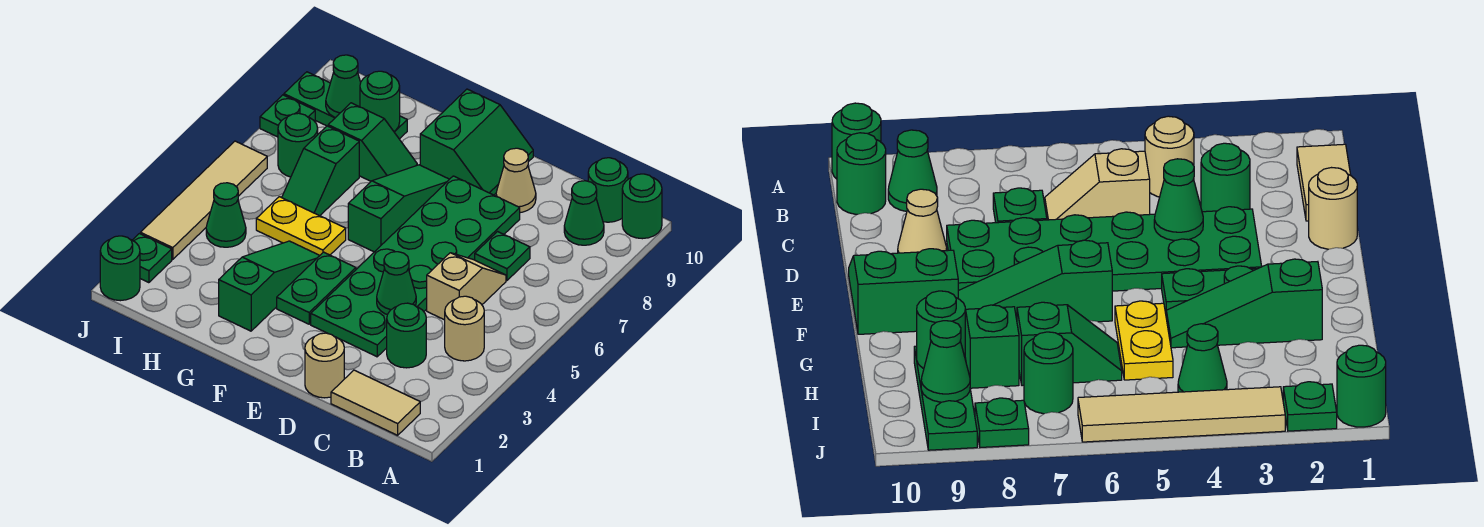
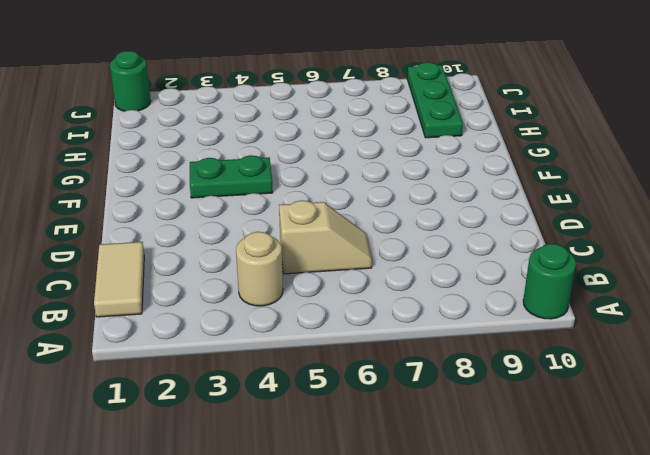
none -> green cone B9 level 1
none -> green round brick B10 level 1
none -> green round brick C3 level 1

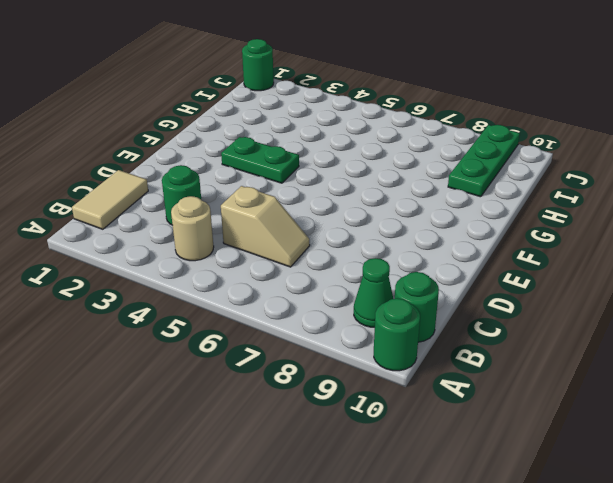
none -> green plate C7 level 1
none -> tan round brick D1 level 1
none -> green plate D3:E8 level 1

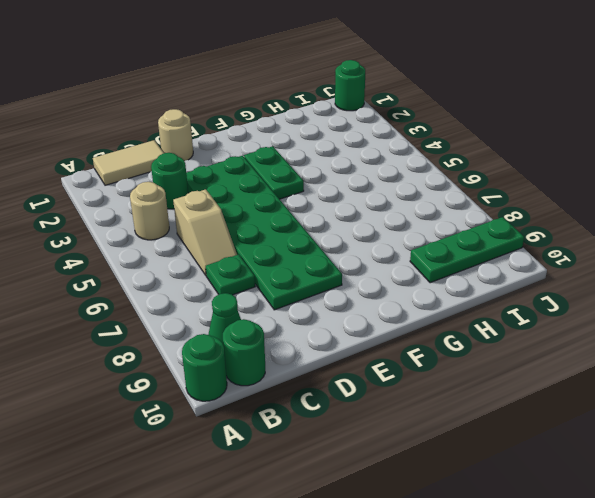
none -> tan cone D9 level 1
none -> green slope E9:F10 level 1 top F
none -> green slope F6:F8 level 1 top 6

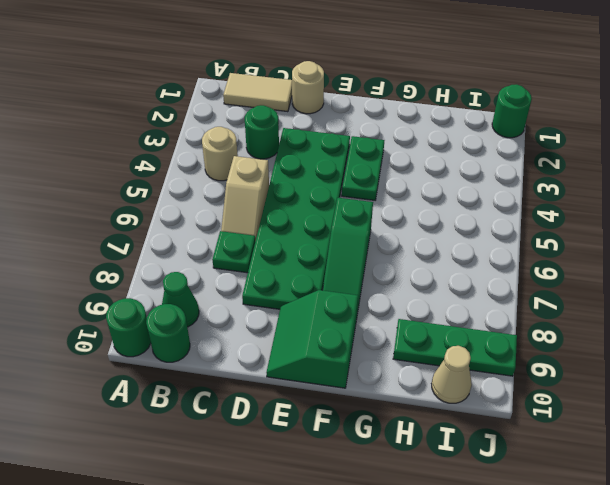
tan cone I10 level 1 -> tan cone D9 level 1
none -> green slope G2:G4 level 1 top 2
none -> yellow plate G5:H5 level 1
none -> green slope G8:H8 level 1 top H

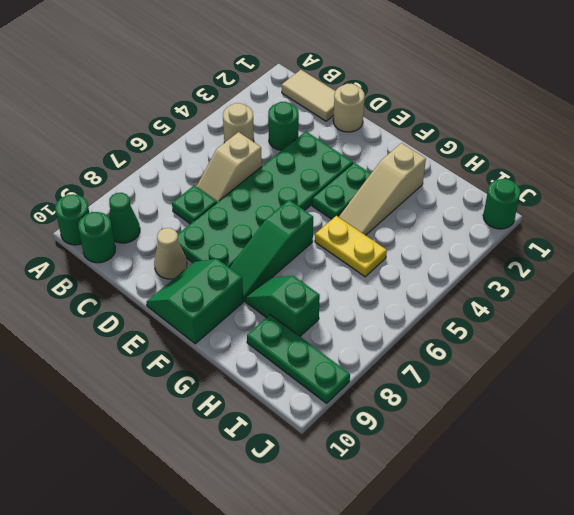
tan slope G2:G4 level 1 top 2 -> green slope G2:G4 level 1 top 2
none -> green slope H6:H7 level 1 top 7
none -> green cone I4 level 1
none -> green round brick I7 level 1

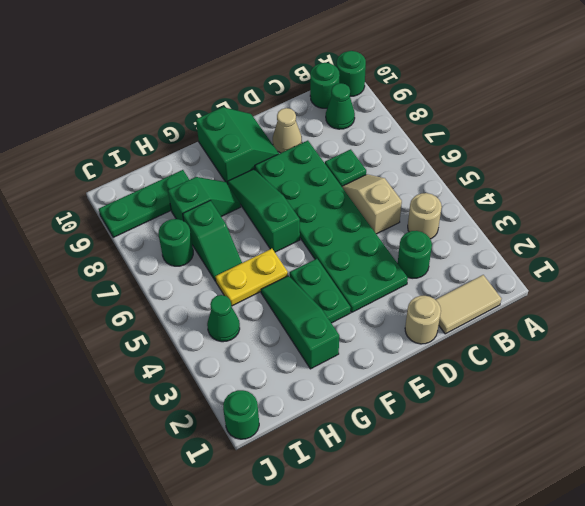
none -> green plate J2 level 1
none -> tan tile J3:J6 level 1
none -> green plate J8 level 1

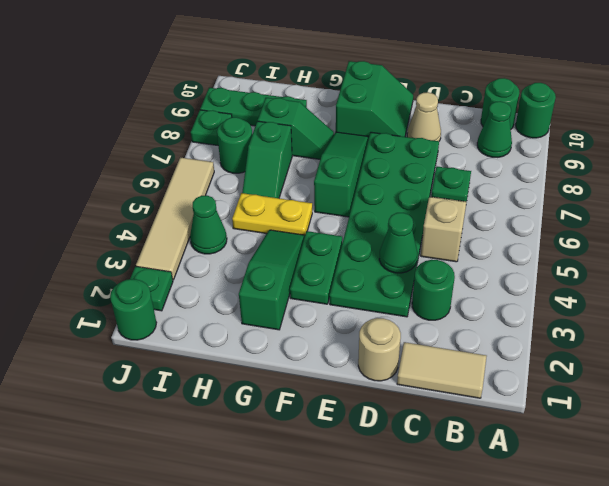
none -> tan round brick B4 level 1
none -> green round brick H9 level 2
none -> green cone I9 level 2

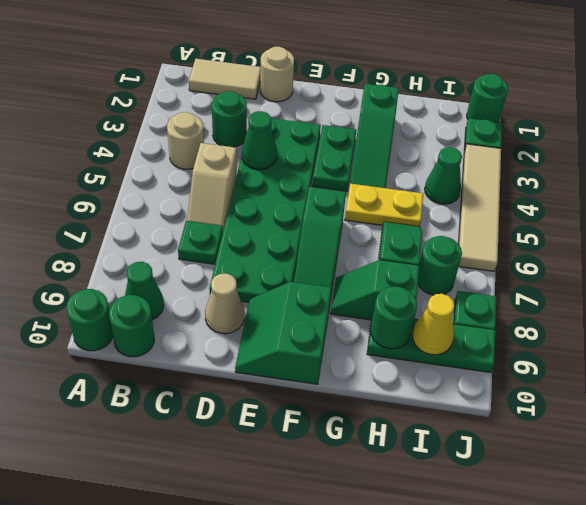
yellow cone I9 level 2 -> green cone I9 level 2

